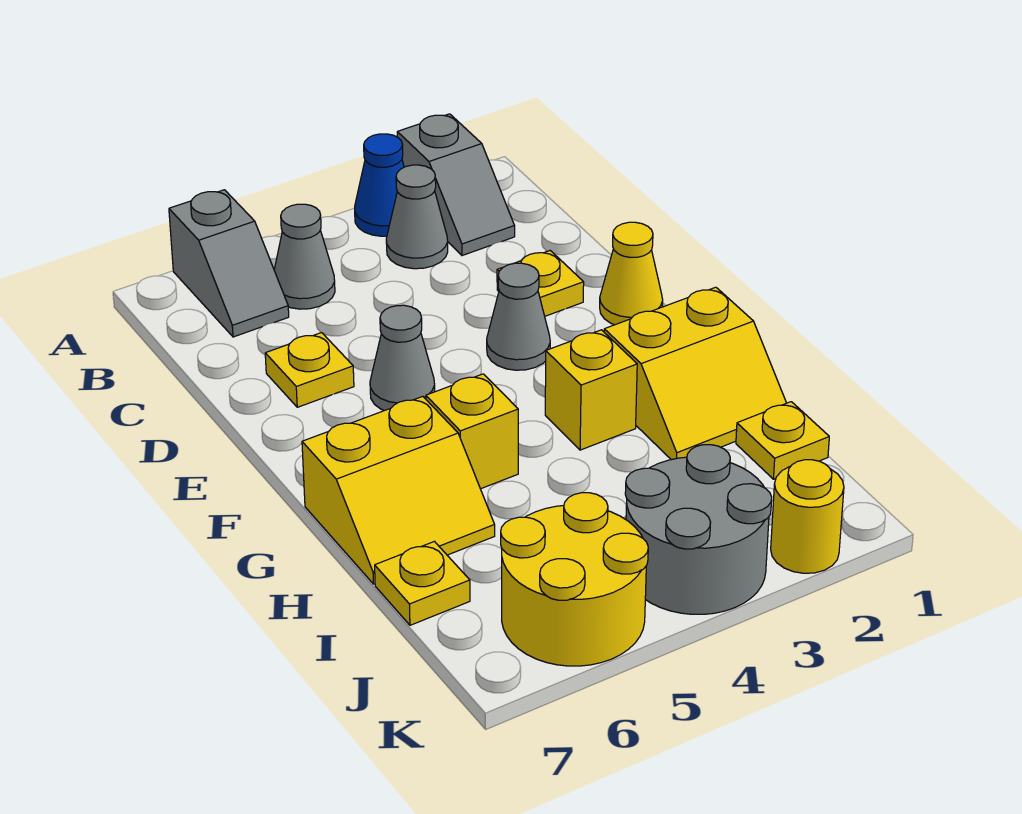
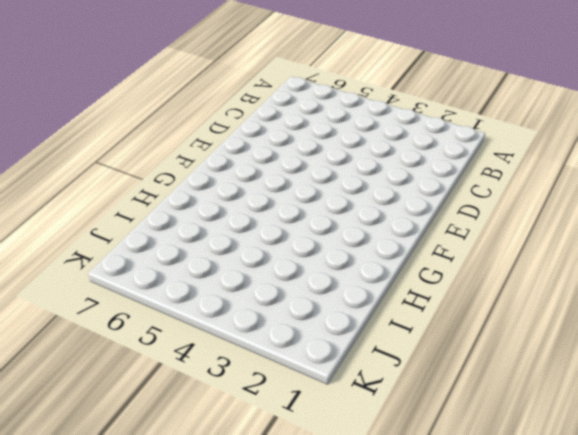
none -> grey slope A2:B2 level 1 top A
none -> blue cone A3 level 1
none -> grey slope A6:B6 level 1 top A

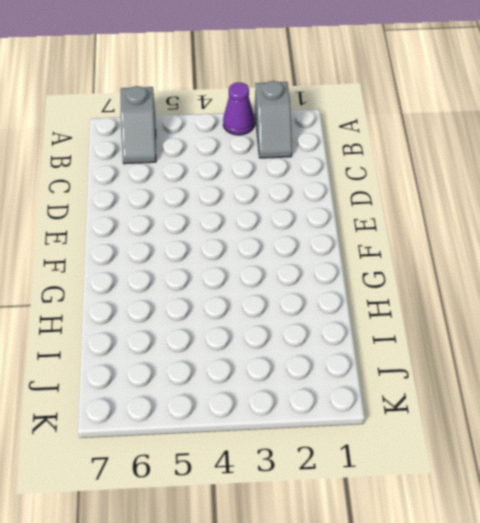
purple cone A3 level 1 -> blue cone A3 level 1
none -> grey cone B3 level 1
none -> grey cone B5 level 1
none -> yellow plate D2 level 1

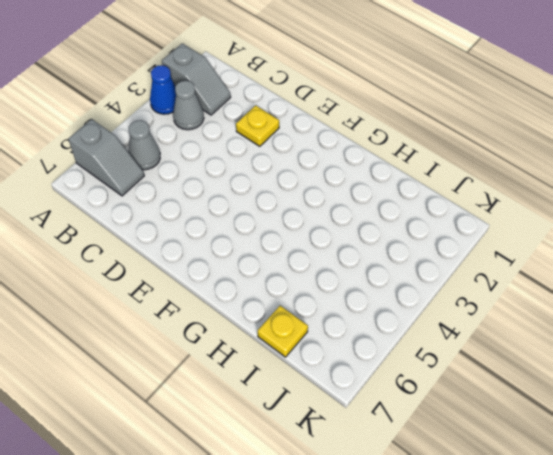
none -> yellow plate D6 level 1
none -> yellow cone E1 level 1
none -> grey cone E3 level 1

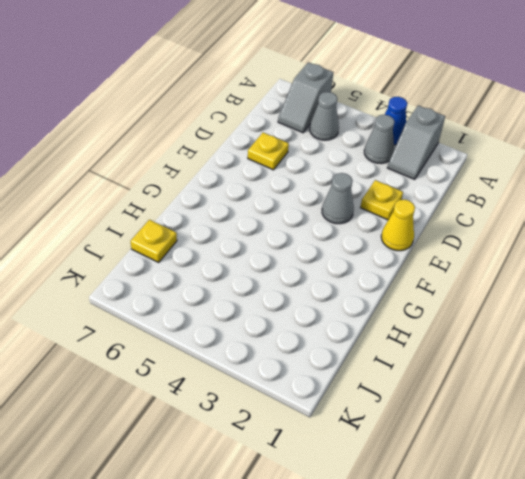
none -> grey cone E5 level 1
none -> yellow slope G1:H2 level 1 top G
none -> yellow brick G3 level 1

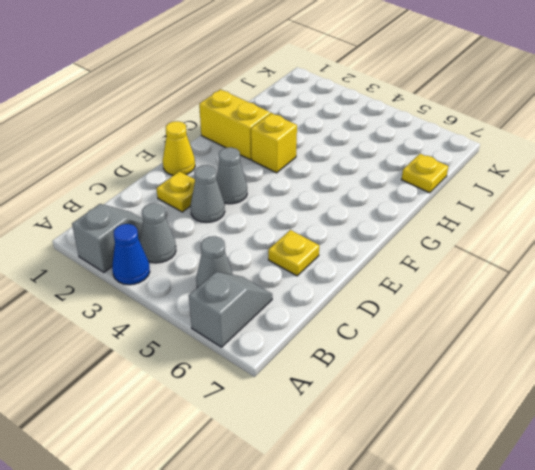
grey cone D3 level 1 -> grey cone E5 level 1
none -> yellow brick G5 level 1
none -> yellow slope G6:H7 level 1 top G
none -> yellow plate I1 level 1

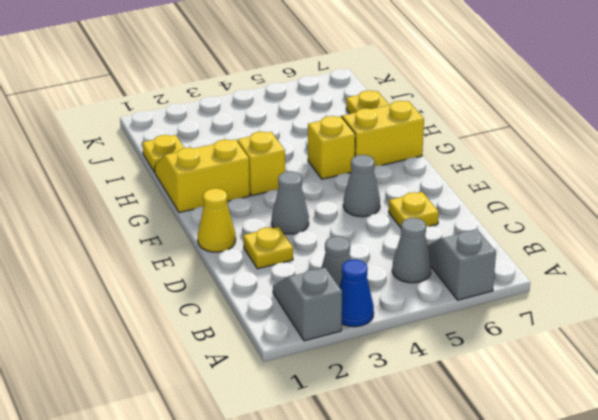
none -> grey round brick J3:K4 level 1
none -> yellow round brick J5:K6 level 1
none -> yellow round brick K2 level 1

